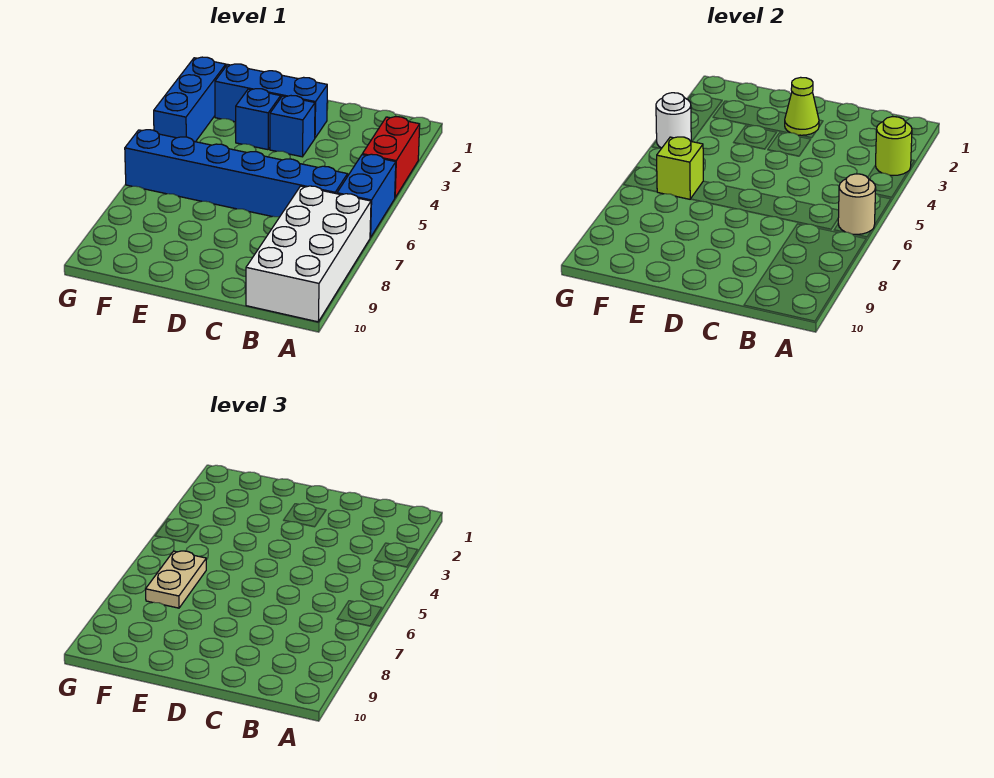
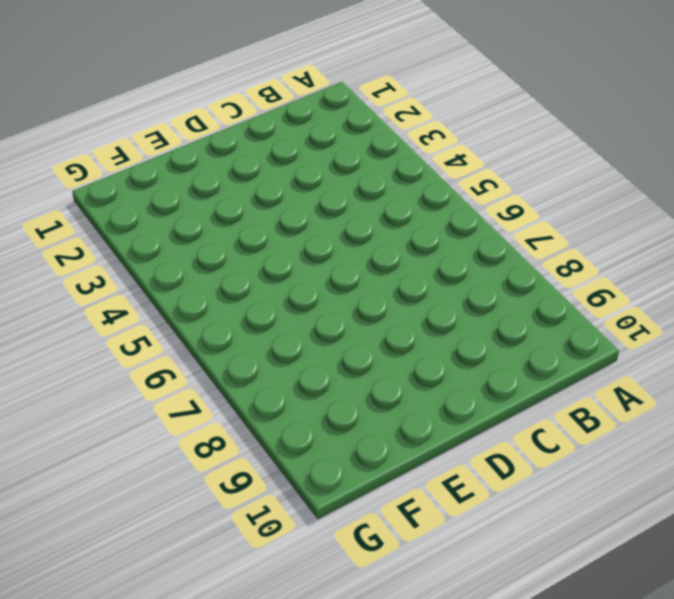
none -> red brick A3:A4 level 1
none -> blue brick A5:A6 level 1
none -> white brick A7:B10 level 1

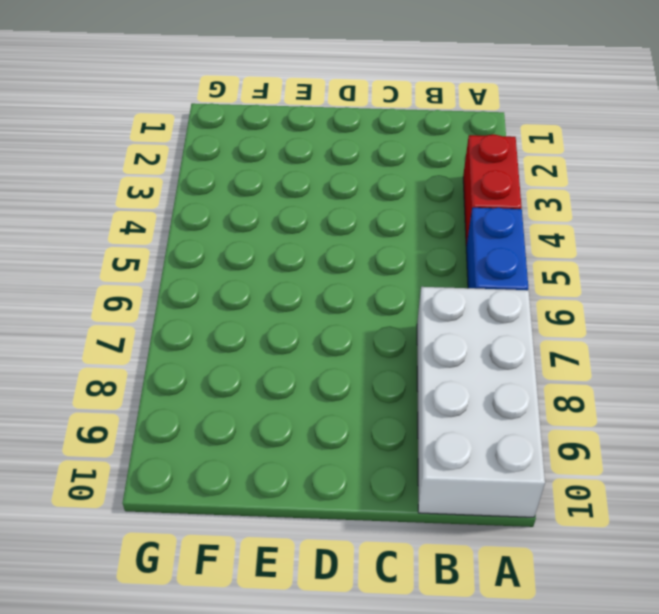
none -> blue brick B6:G6 level 1
none -> blue brick D2:F2 level 1
none -> blue brick D3 level 1

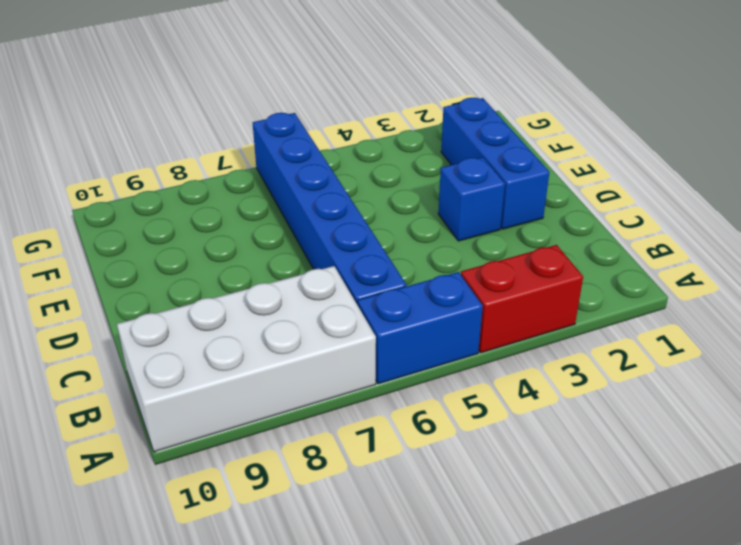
none -> blue brick E3 level 1
none -> blue brick G2:G4 level 1
none -> lime round brick A3 level 2

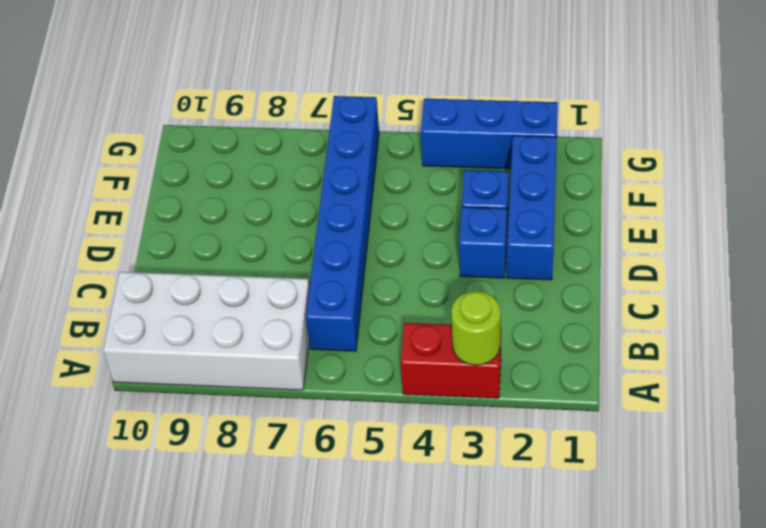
none -> blue brick A5:A6 level 1
none -> tan round brick A6 level 2
none -> lime cone D2 level 2

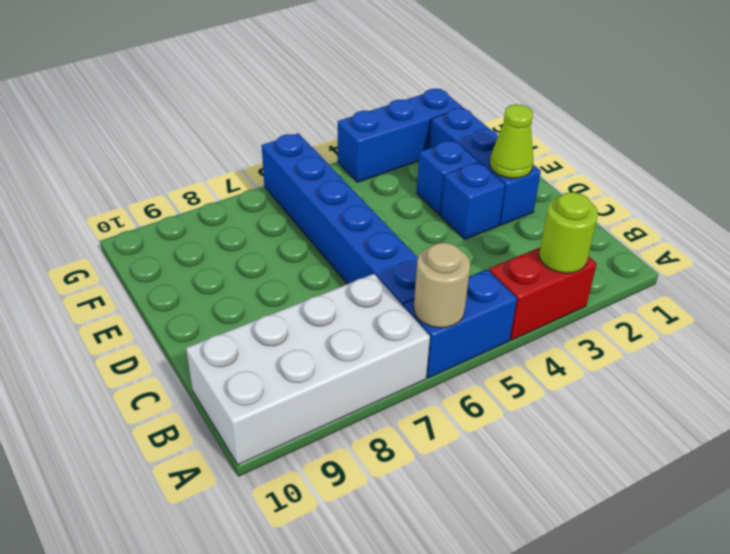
none -> lime brick F6 level 2
none -> white round brick G4 level 2
none -> tan plate F6:F7 level 3

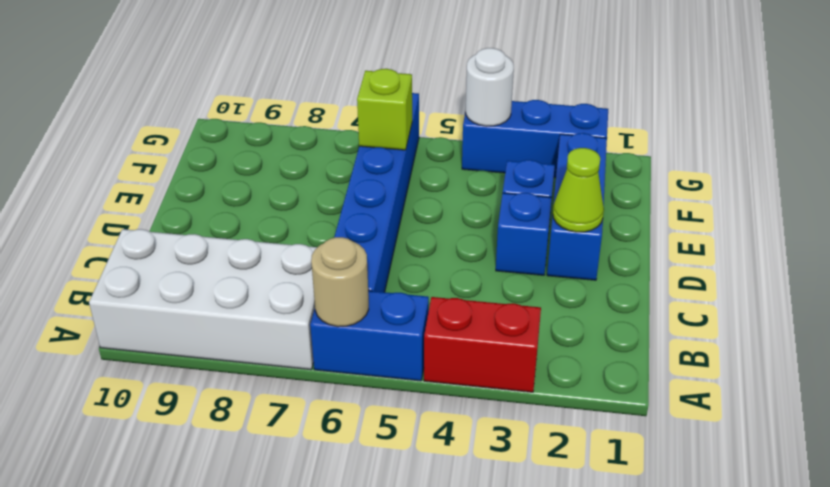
none -> lime round brick A3 level 2
none -> tan plate F6:F7 level 3

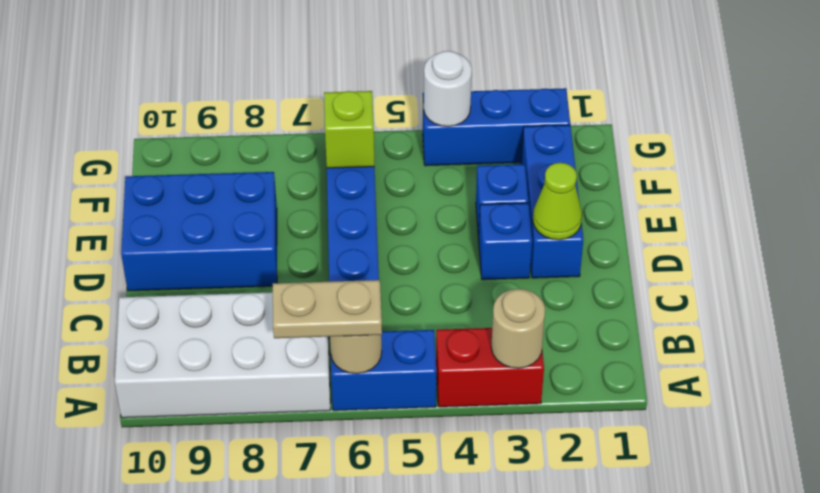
tan round brick A3 level 2 -> lime round brick A3 level 2
tan plate A6:A7 level 3 -> tan plate F6:F7 level 3
blue brick D8:E10 level 1 -> none

